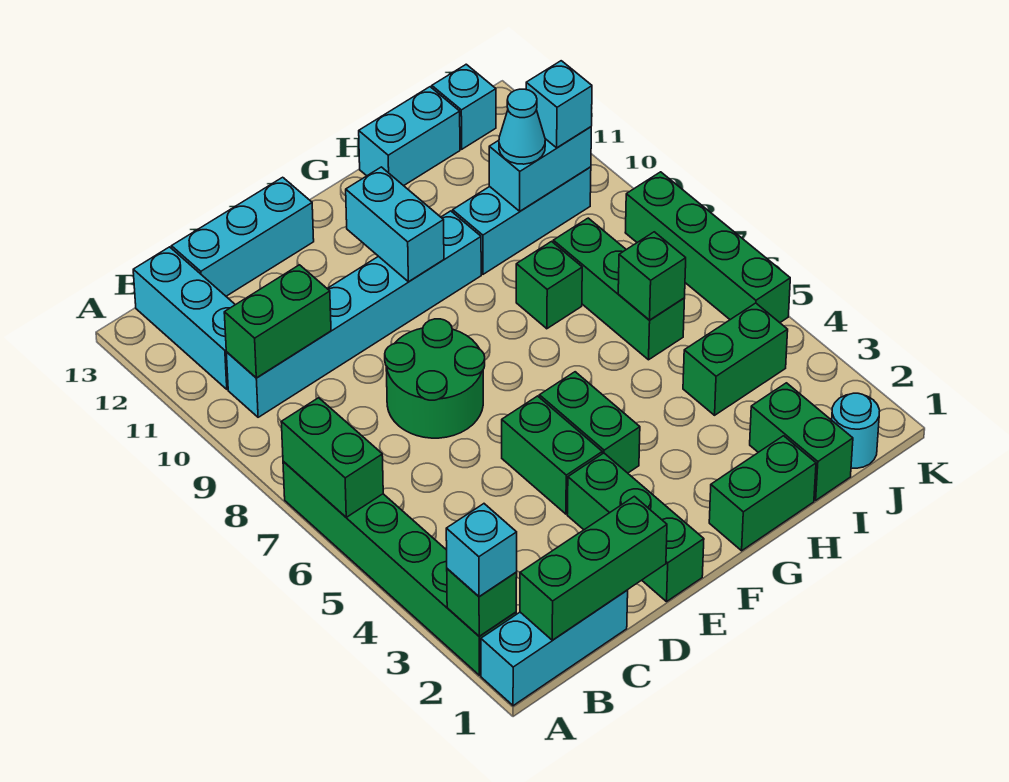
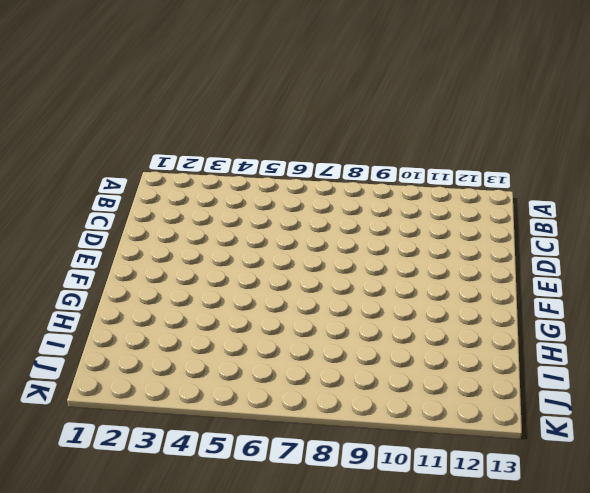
none -> cyan brick A1:C1 level 1
none -> green brick A2:A7 level 1
none -> cyan brick B10:G10 level 1

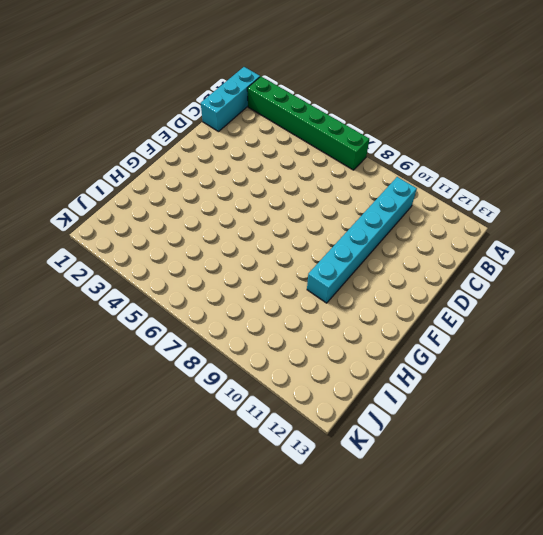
none -> cyan brick B11:B13 level 1
none -> cyan brick C13:E13 level 1
none -> green round brick D7:E8 level 1

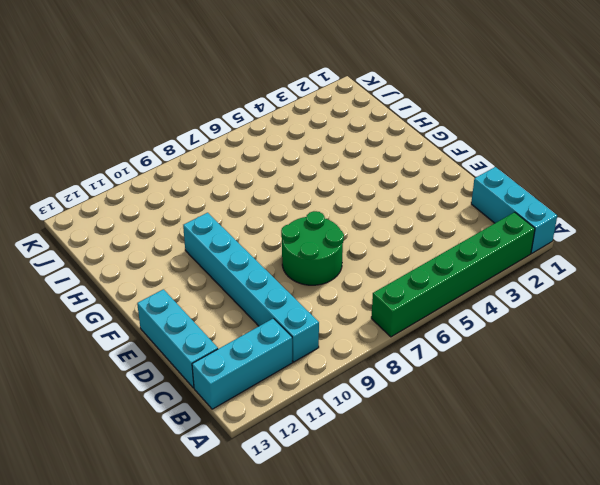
none -> green brick E1:E3 level 1
none -> green brick E4:E5 level 1
none -> green brick F4:F5 level 1

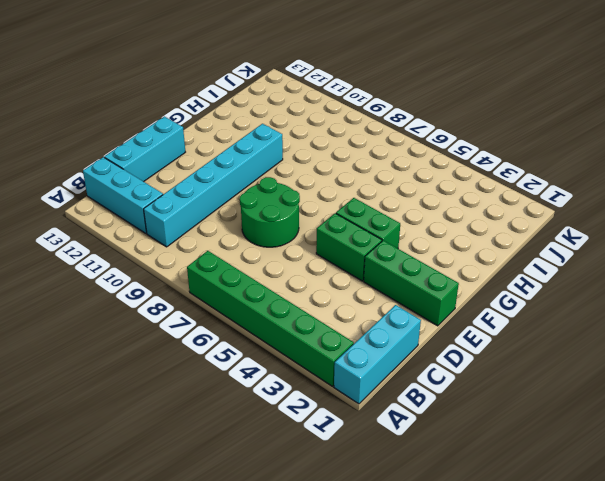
none -> green brick G1:H1 level 1
none -> green brick H8 level 1
none -> cyan brick H10:J10 level 1

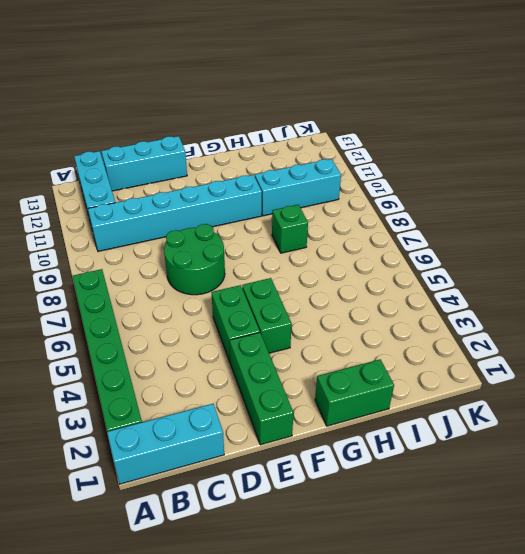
none -> cyan brick H13:I13 level 1
none -> green brick I1:I2 level 1
none -> green brick I4:J4 level 1

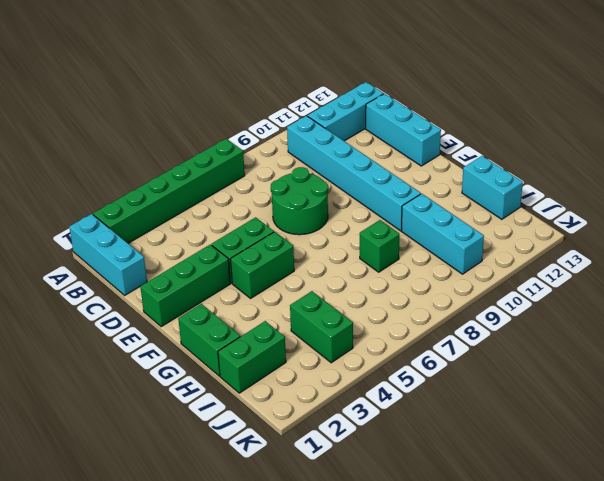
none -> green brick I6:I8 level 1
none -> cyan round brick J1 level 1
none -> cyan brick J13 level 1

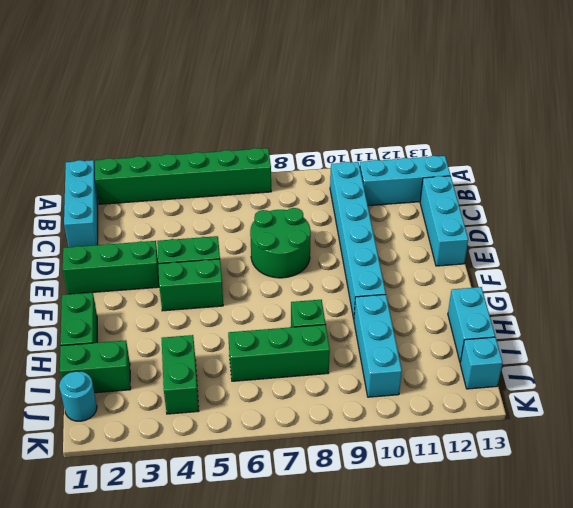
none -> green brick K5:K8 level 1
none -> green brick A2 level 2
none -> green brick A6:A7 level 2

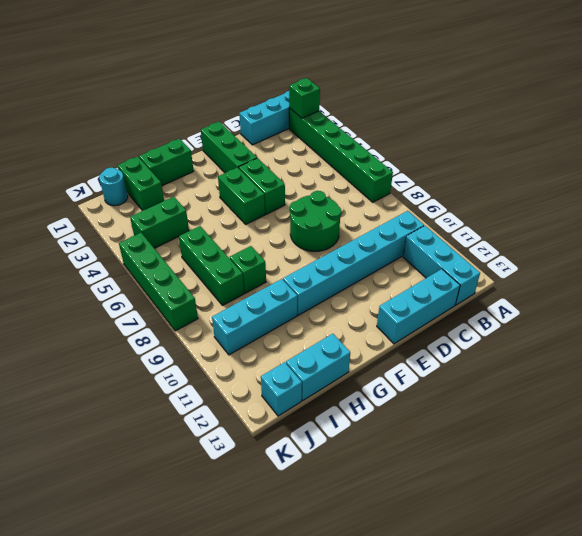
none -> green brick A6:A7 level 2
none -> green brick B1:D1 level 2
none -> green brick B10:C10 level 2

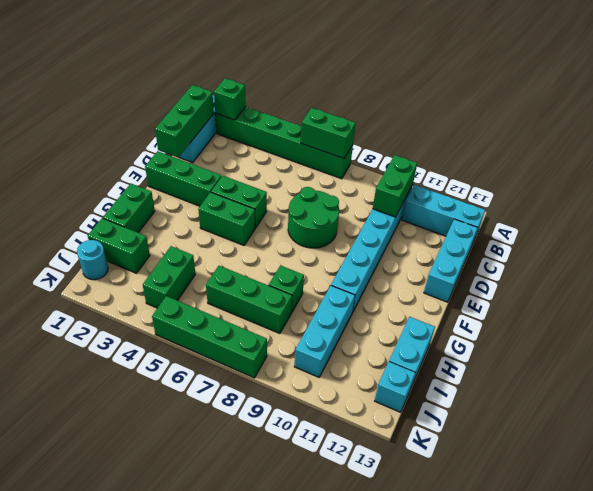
none -> cyan brick F10:F11 level 2
none -> green brick I6 level 2
none -> cyan brick I10:J10 level 2

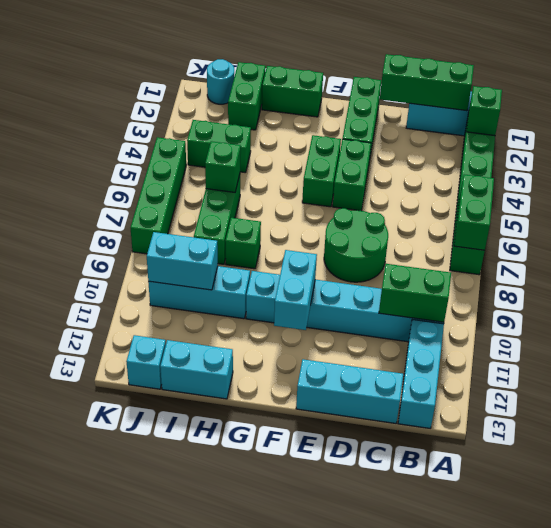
none -> cyan brick A2 level 3
none -> cyan cone I10 level 3
none -> cyan brick J10 level 3

